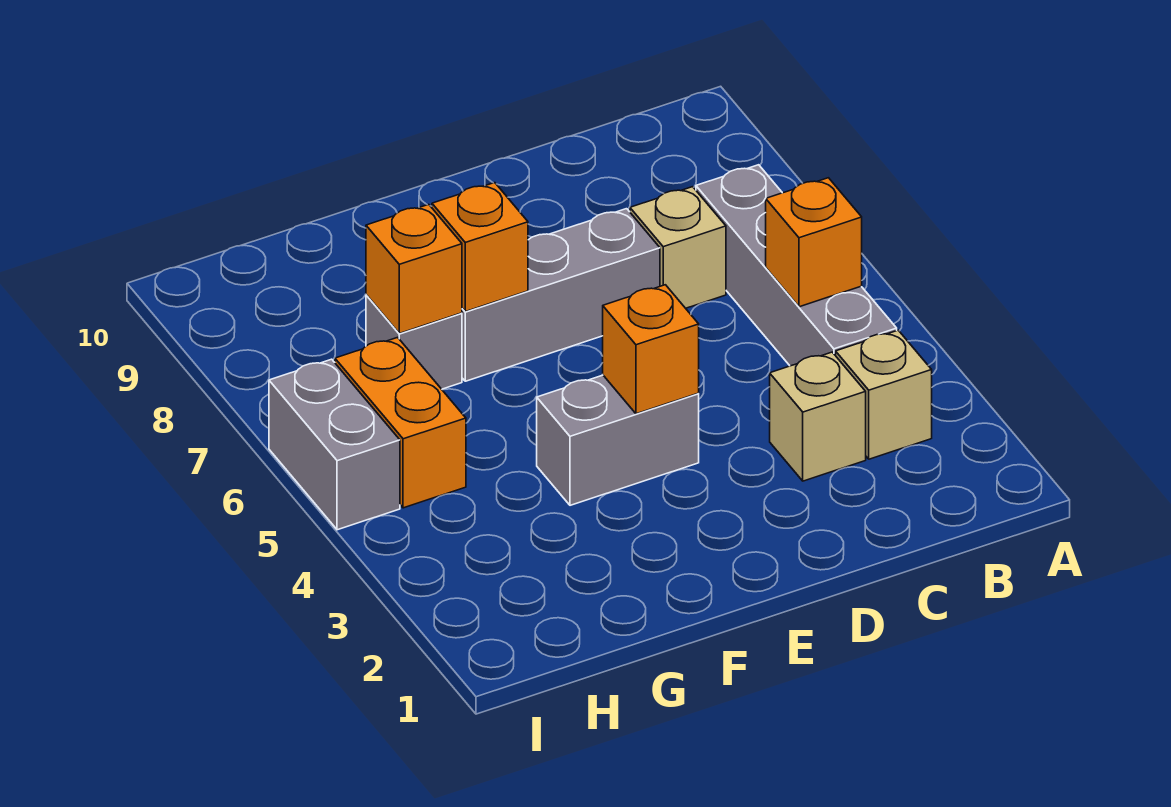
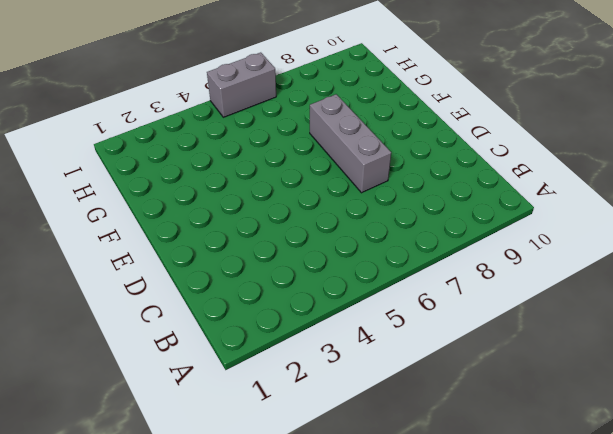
none -> tan brick B3 level 1
none -> grey brick B4:B7 level 1
none -> tan brick C3 level 1

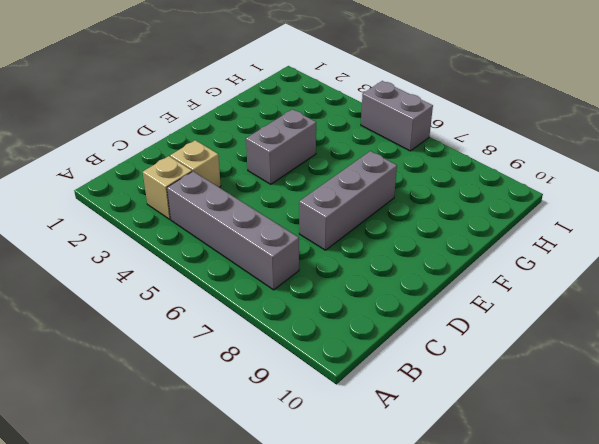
none -> tan brick C7 level 1
none -> grey brick G7 level 1
none -> orange brick H5:H6 level 1

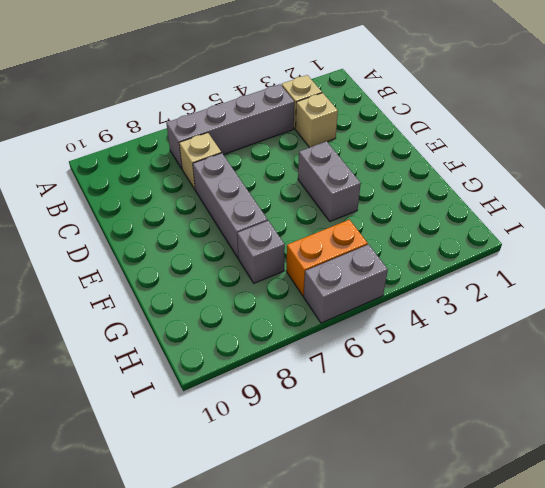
none -> orange brick B5 level 2
none -> orange brick E4 level 2
none -> orange brick F7 level 2

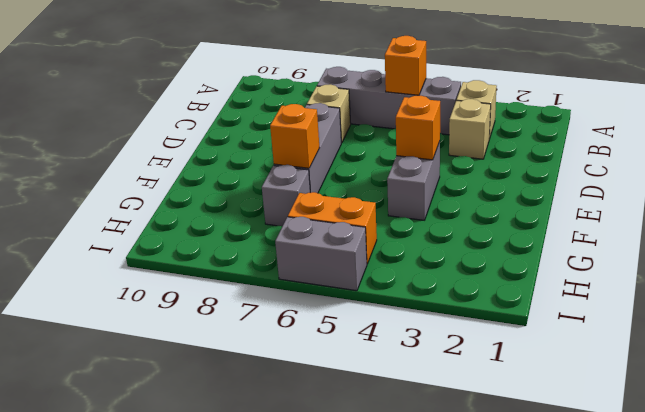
none -> orange brick G7 level 2

